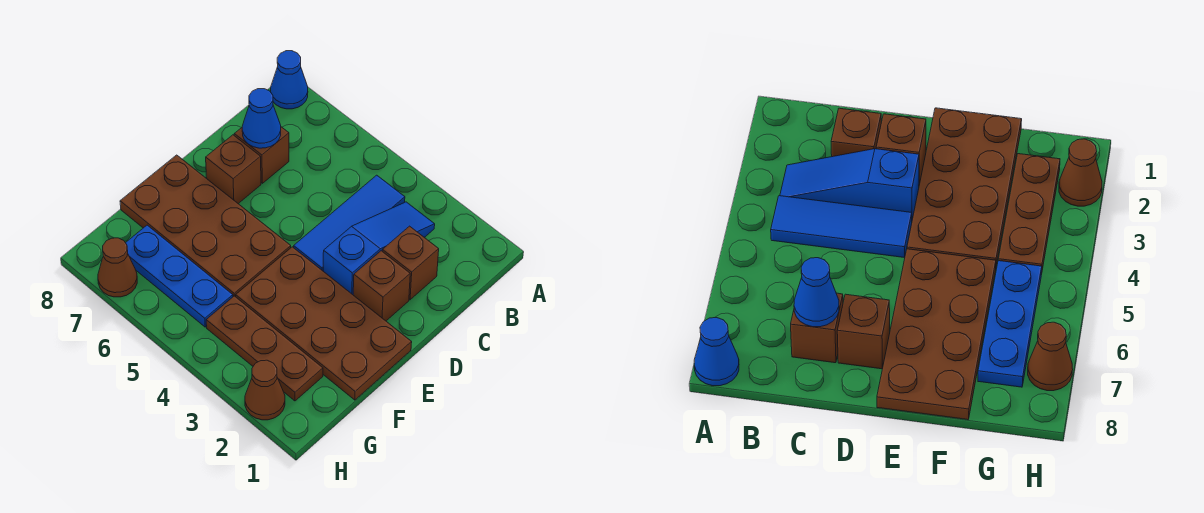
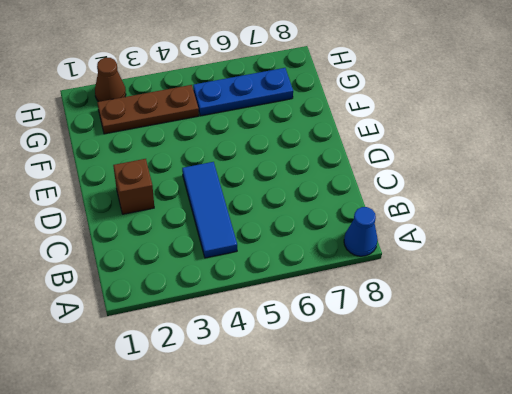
none -> blue slope B3:D3 level 1 top D
none -> brown brick C2 level 1
none -> brown brick C7 level 1

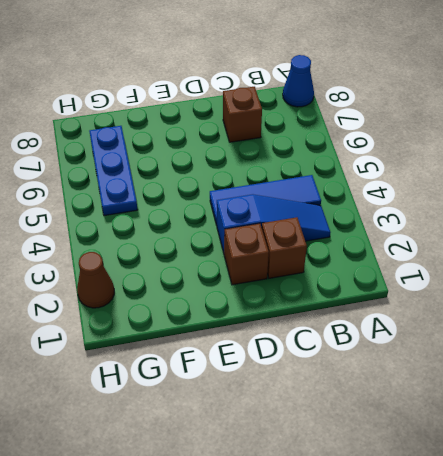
none -> brown brick D7 level 1
none -> brown plate E1:F4 level 1
none -> brown plate E5:F8 level 1

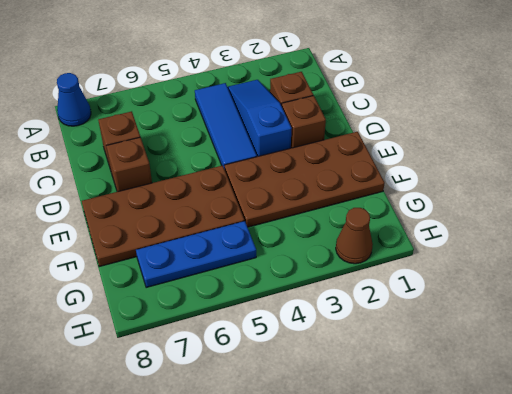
none -> brown plate G2:G4 level 1
none -> brown cone H7 level 1
none -> blue cone C7 level 2

